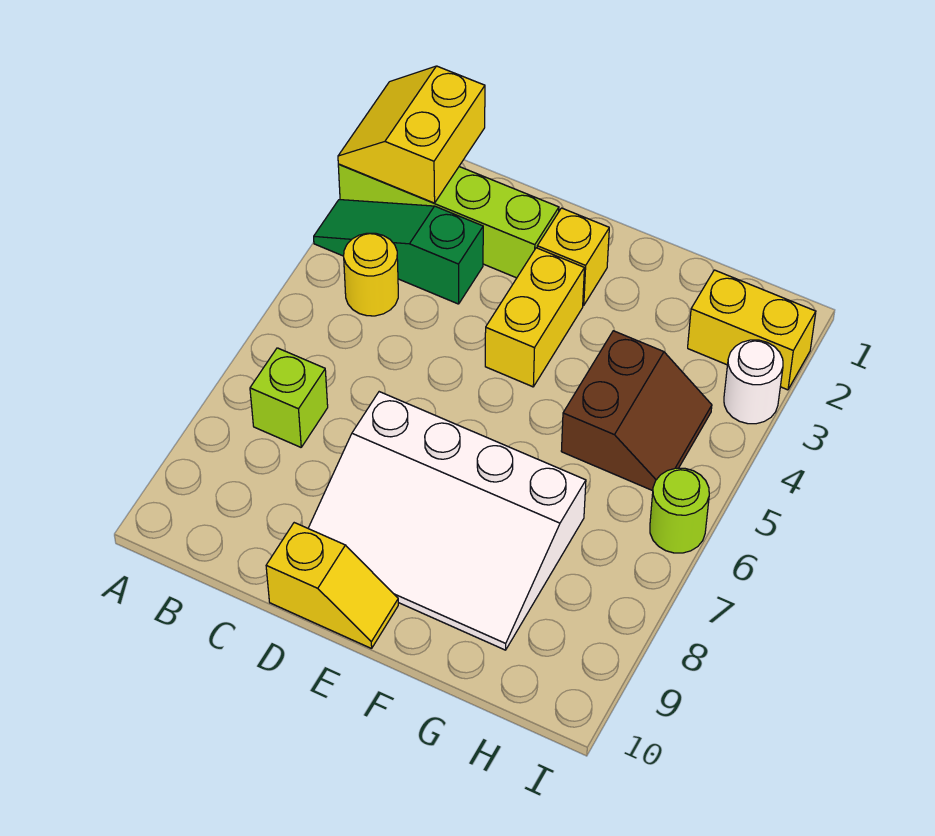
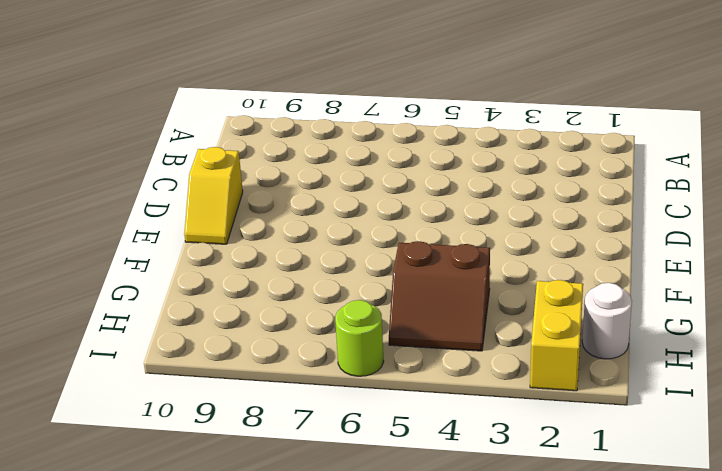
white round brick H1 level 1 -> white round brick I3 level 1
none -> lime brick A2:D2 level 1
none -> green slope A3:C3 level 1 top C
none -> yellow round brick B4 level 1

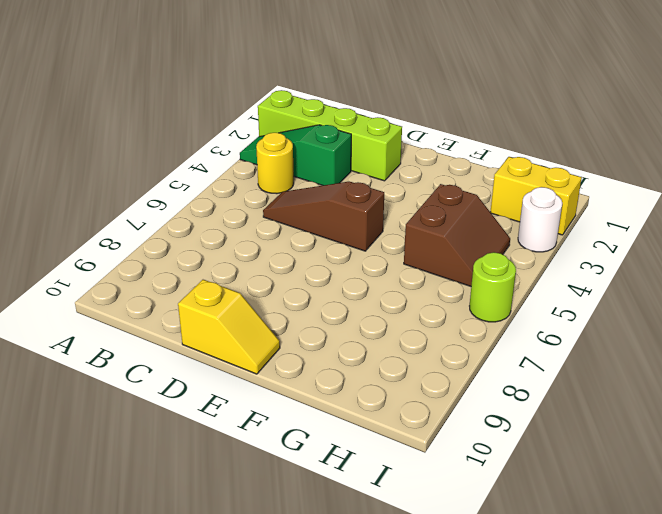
brown slope C5:E5 level 1 top E -> none
none -> lime brick B7 level 1
none -> white slope D7:G9 level 1 top 7
none -> yellow brick E2 level 1

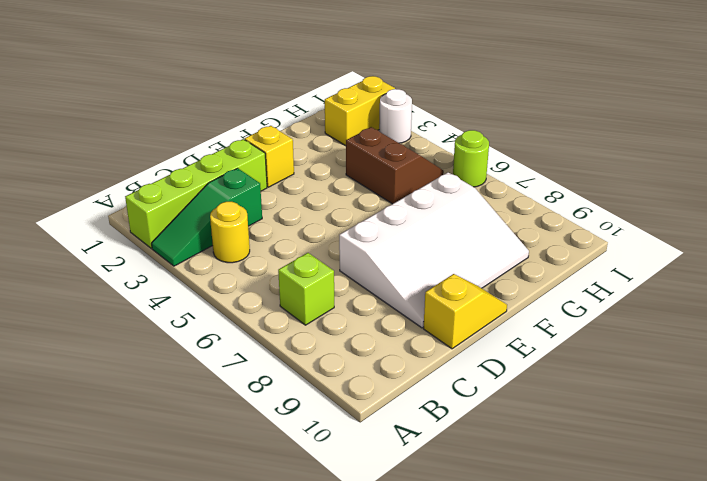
none -> yellow brick E3:E4 level 1
none -> yellow slope A1:B2 level 2 top B

